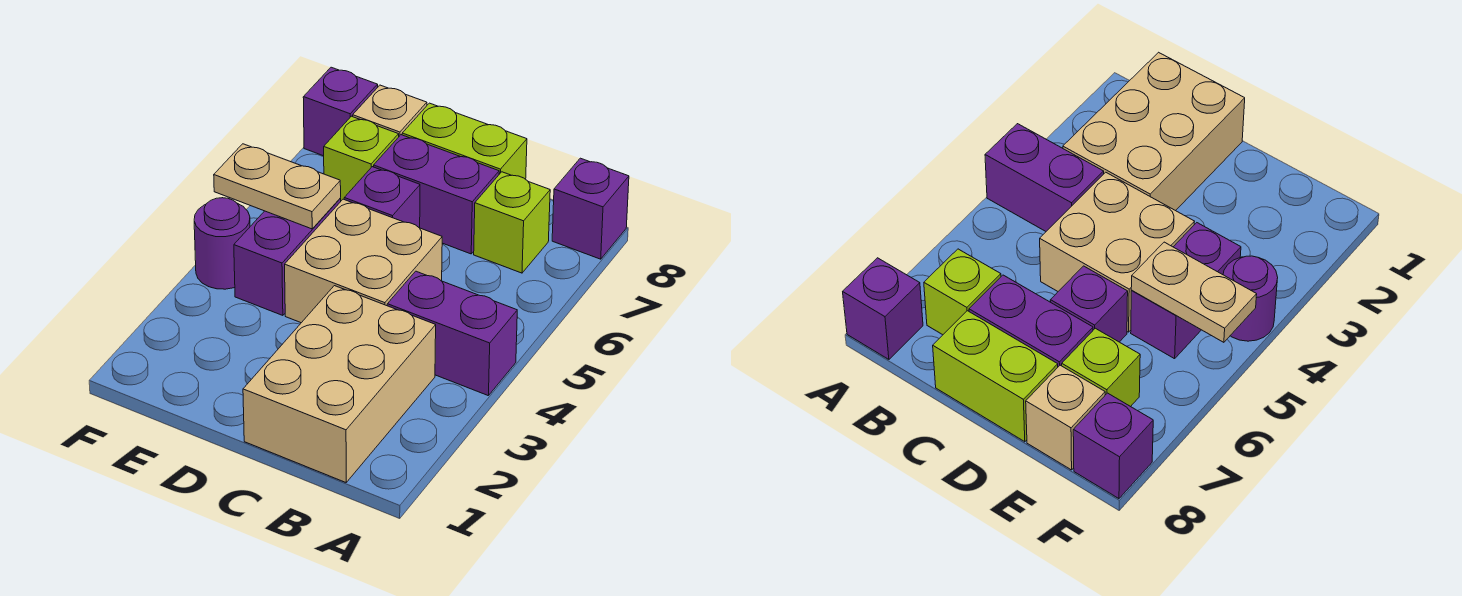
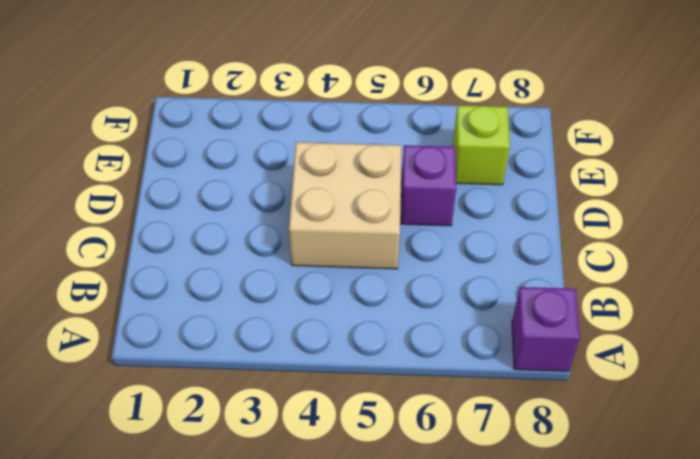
none -> purple brick A4:B4 level 1
none -> tan brick B1:C3 level 1
none -> lime brick B7 level 1

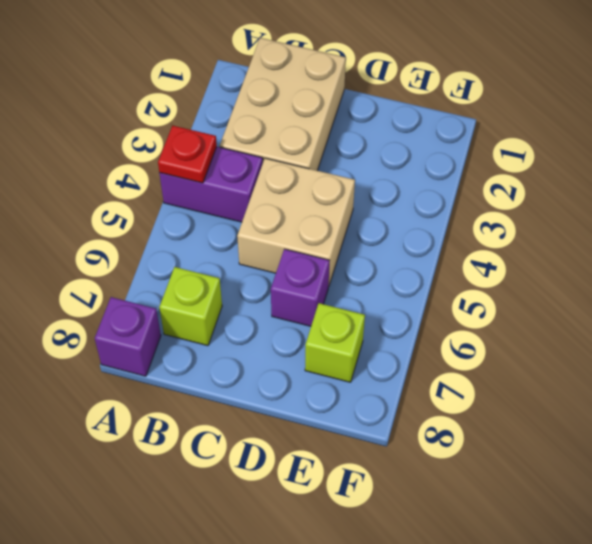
red plate A4 level 2 -> none
none -> purple brick C7:D7 level 1
none -> lime brick C8:D8 level 1
none -> purple brick E4:E5 level 1

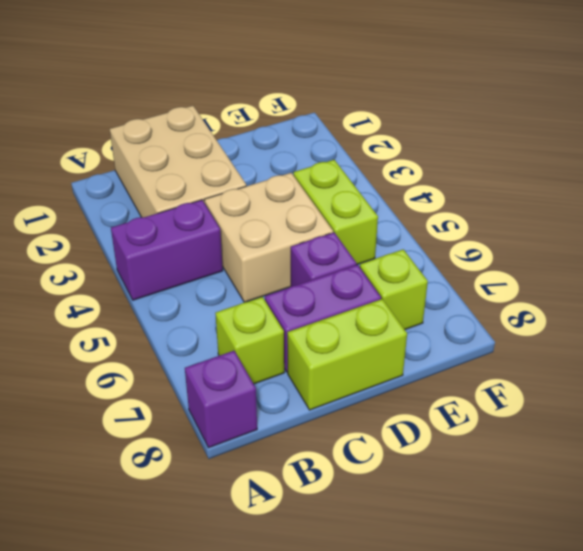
lime brick E4:E5 level 1 -> purple brick E4:E5 level 1
none -> tan brick E8 level 1
none -> purple round brick F4 level 1
none -> purple brick F8 level 1

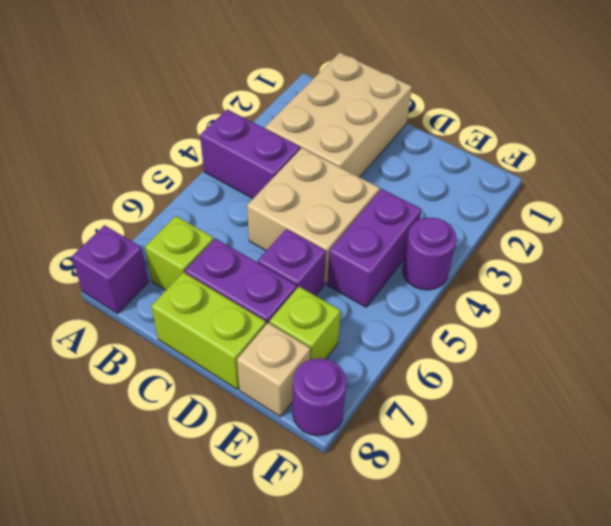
purple round brick F8 level 1 -> purple brick F8 level 1
none -> tan plate E5:F5 level 2

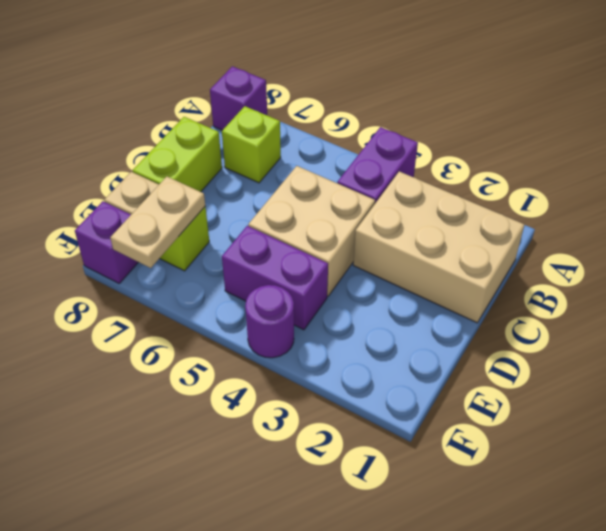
tan plate E7:F7 level 2 -> tan plate E5:F5 level 2
none -> purple brick C7:D7 level 1
none -> purple brick D6 level 1

